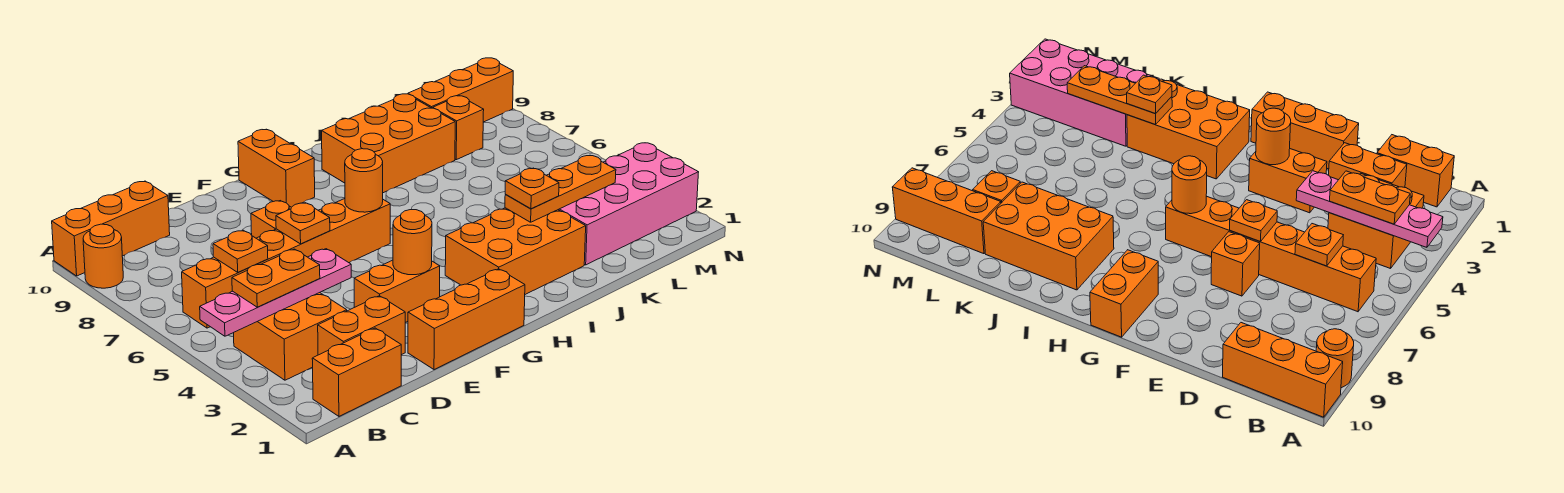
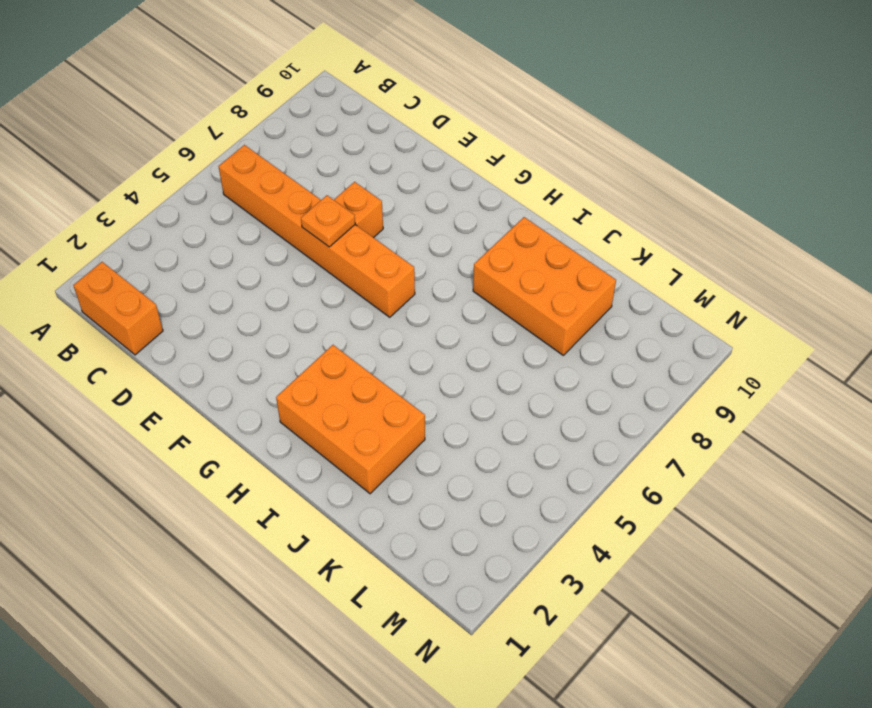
none -> orange round brick A9 level 1
none -> orange brick A10:C10 level 1
none -> orange brick B3:C4 level 1

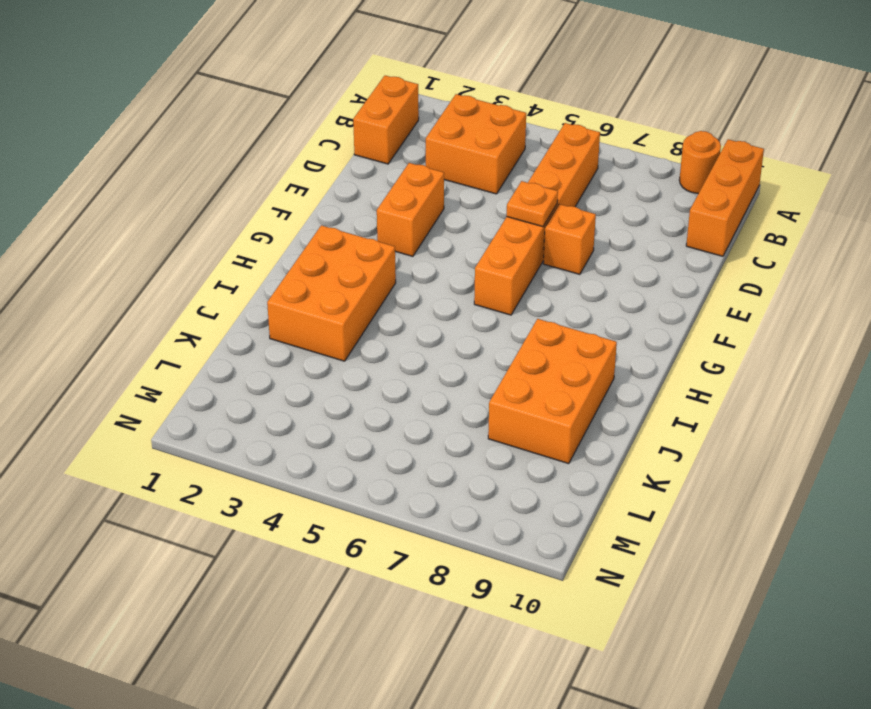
none -> orange brick C2:D2 level 1
none -> orange brick E1:G1 level 1
none -> orange brick G9:G10 level 1

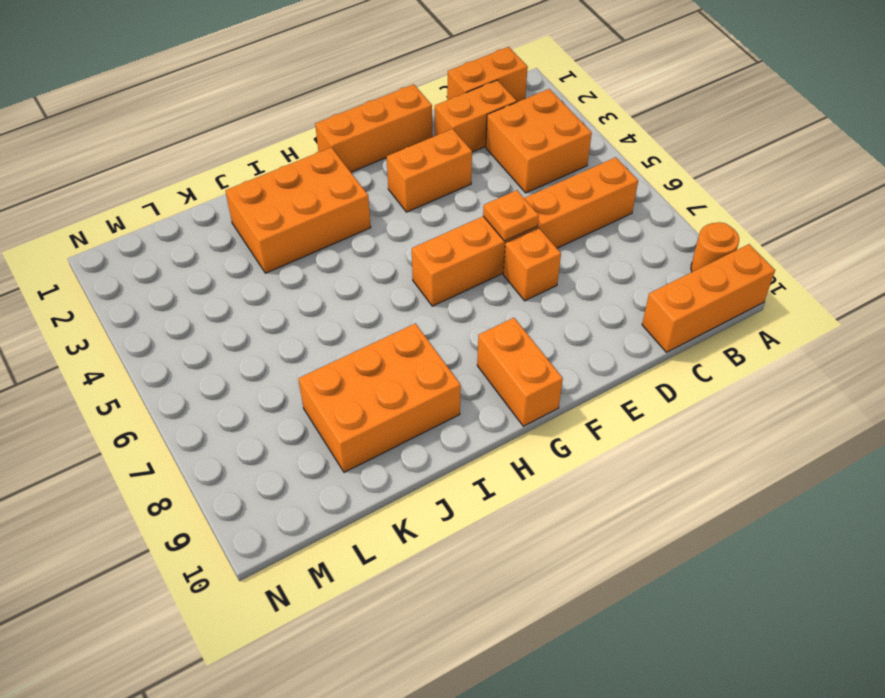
none -> pink brick K2:N3 level 1
none -> orange brick L8 level 1
none -> orange brick L9:N9 level 1

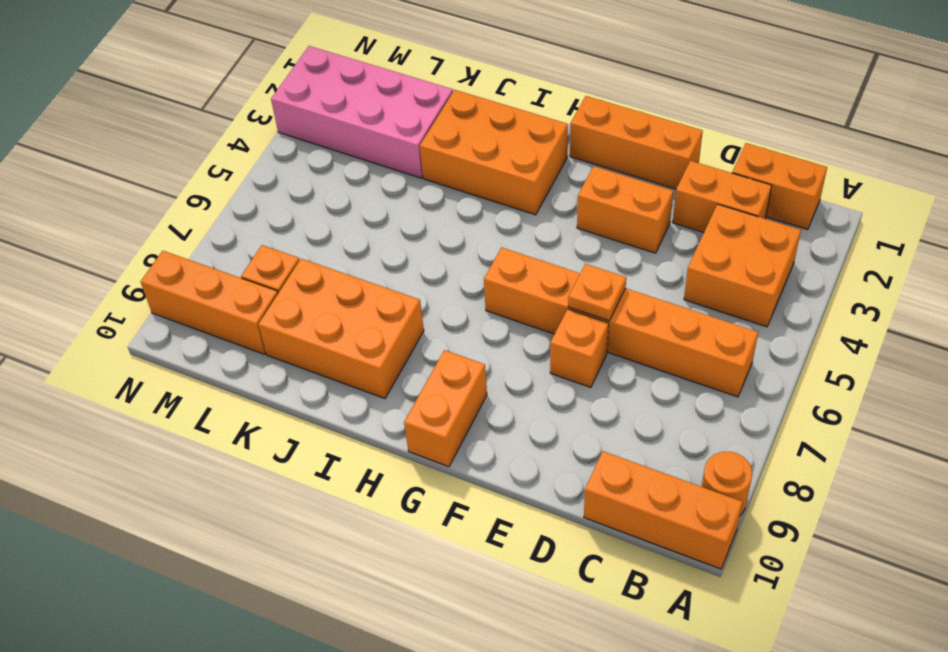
none -> pink plate A4:D4 level 2
none -> orange plate C6 level 2
none -> orange round brick F3 level 2

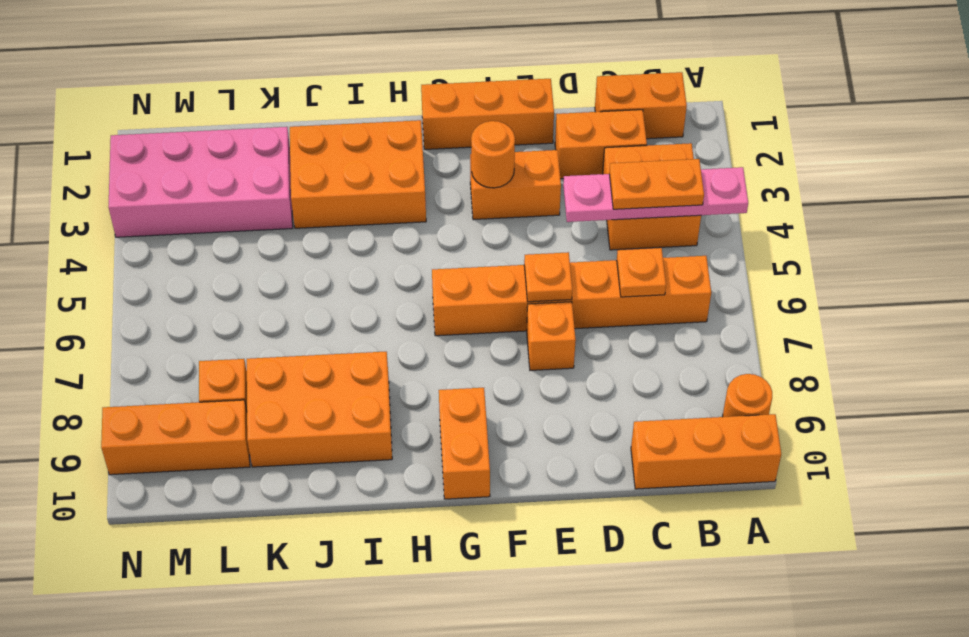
none -> orange round brick G6 level 2
none -> orange plate J3:L3 level 2
none -> orange plate J3 level 3

